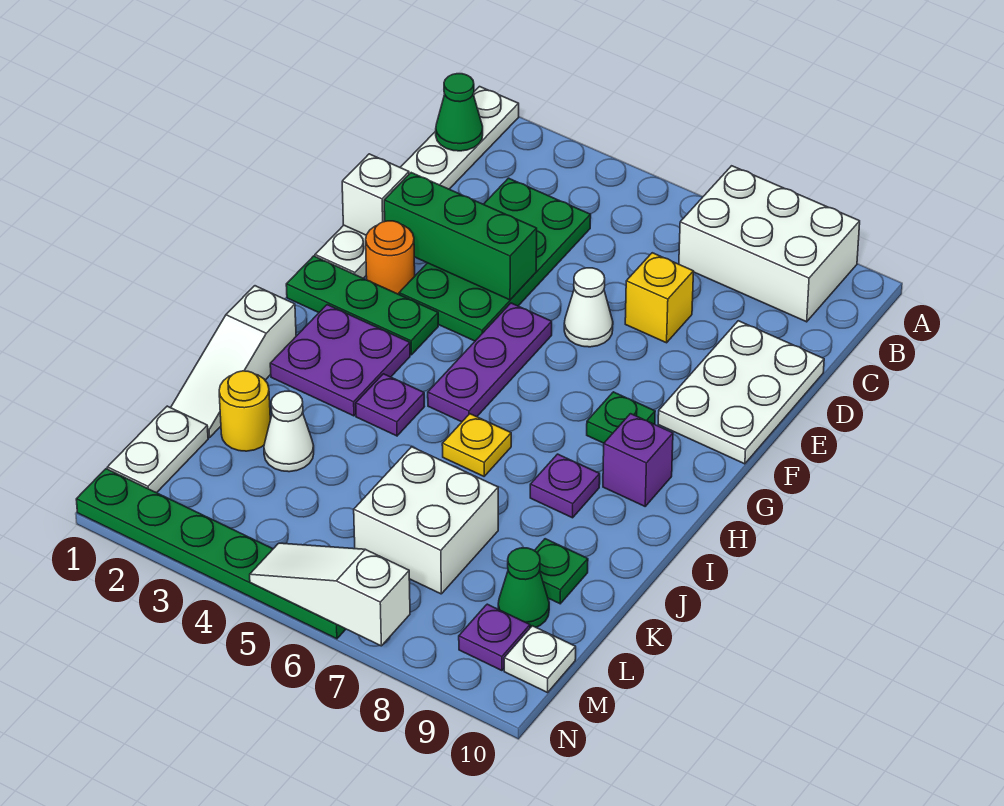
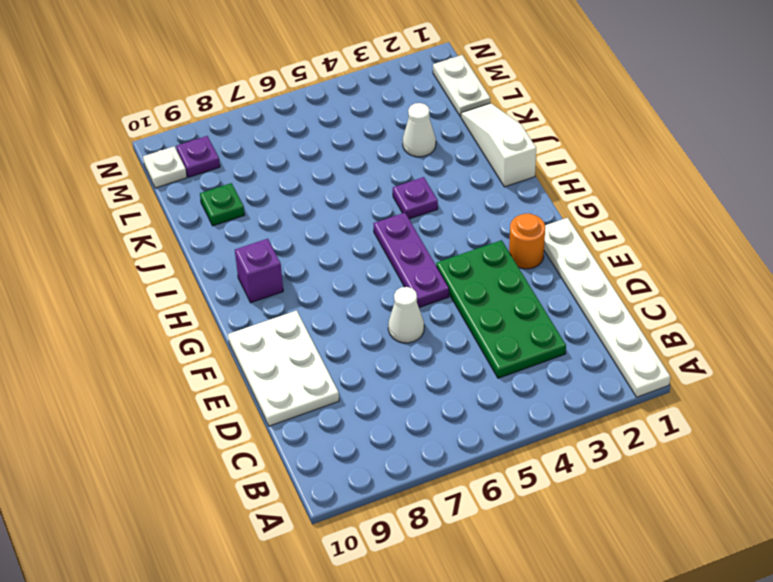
none -> white brick A7:B9 level 1
none -> yellow brick D7 level 1
none -> green plate G1:G3 level 1

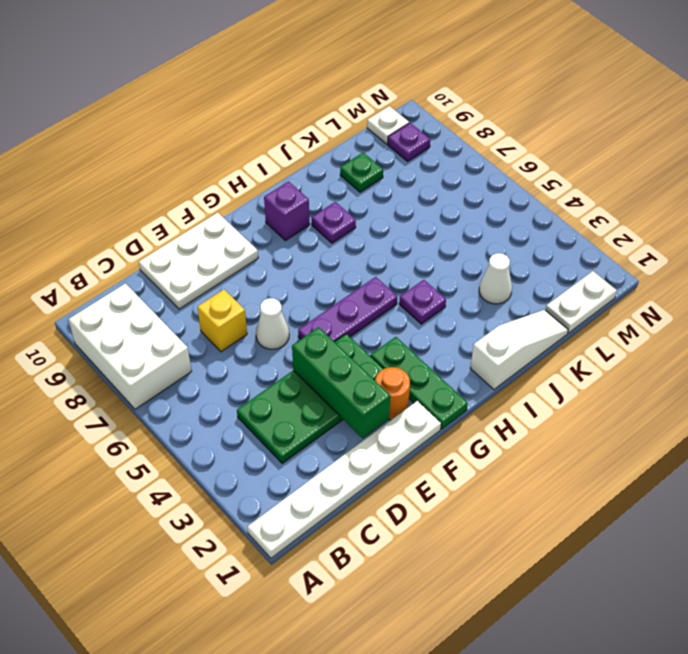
none -> green plate G8 level 1
none -> purple plate H2:I3 level 1
none -> yellow plate I6 level 1

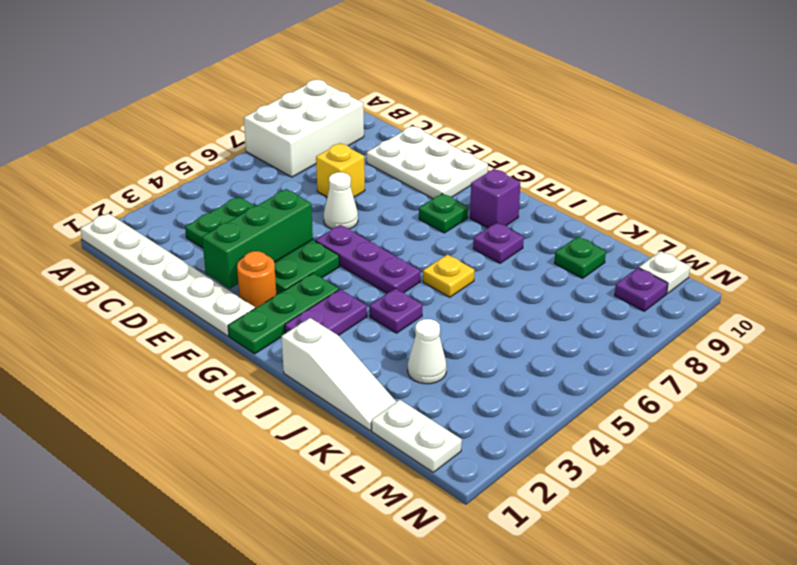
purple plate H2:H3 level 1 -> purple plate H2:I3 level 1
none -> yellow round brick K2 level 1
none -> white brick K6:L7 level 1
none -> green cone L9 level 1

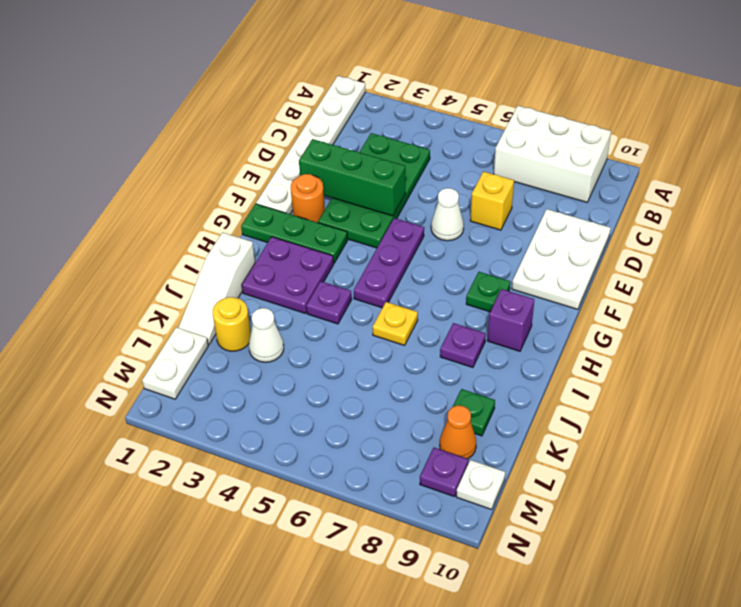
orange cone L9 level 1 -> green cone L9 level 1
none -> white brick K6:L7 level 1
none -> green plate N1:N6 level 1
none -> green cone B1 level 2

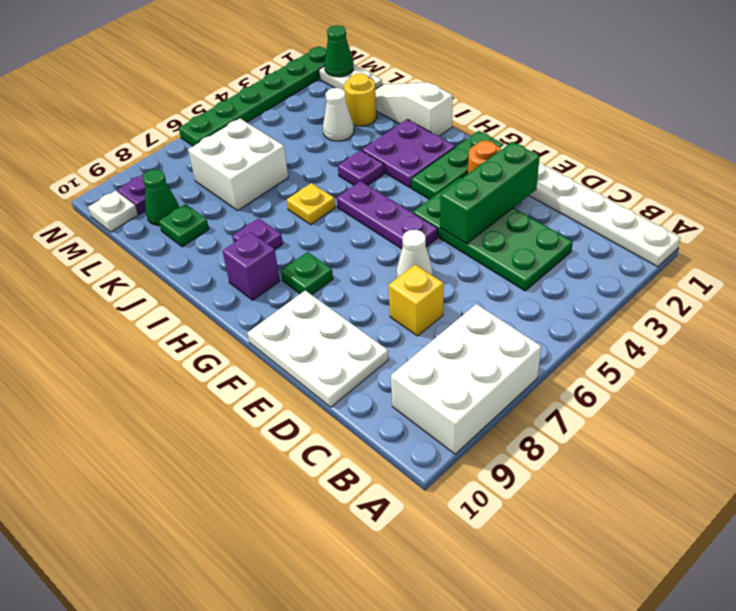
green cone M1 level 2 -> green cone B1 level 2
none -> white brick E1 level 2
none -> white slope N5:N7 level 2 top 7

